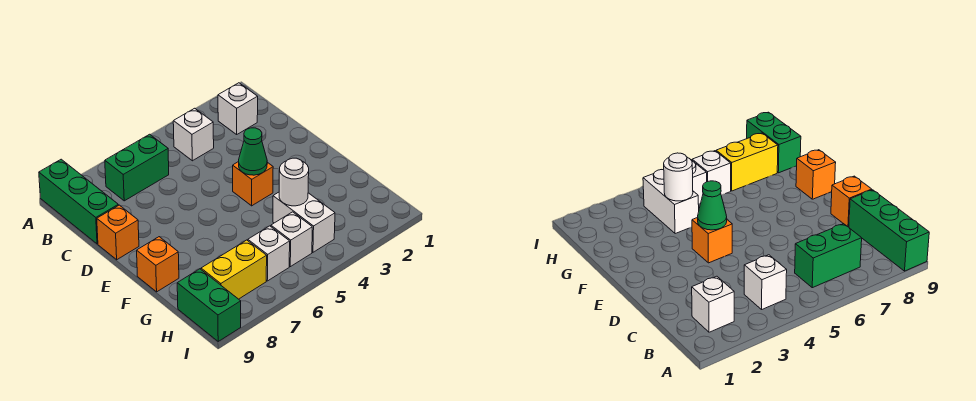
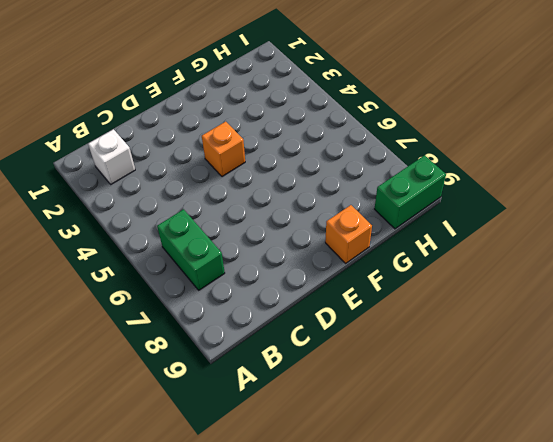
none -> green brick A9:C9 level 1
none -> white brick B4 level 1
none -> orange brick D9 level 1

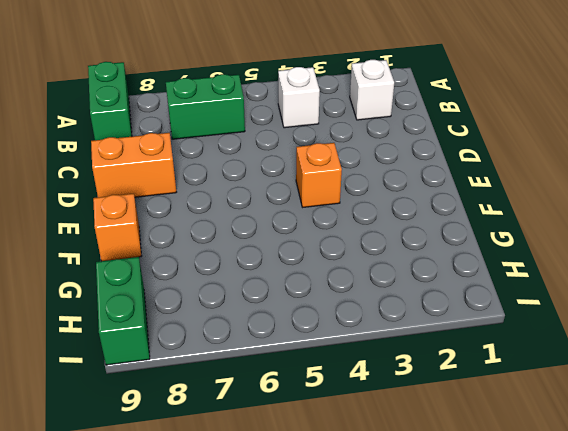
green brick A9:B9 level 1 -> green brick A9:C9 level 1
orange brick D8:D9 level 1 -> orange brick D9 level 1
none -> white brick G4:H4 level 1
none -> white brick H5 level 1
none -> white brick H6 level 1

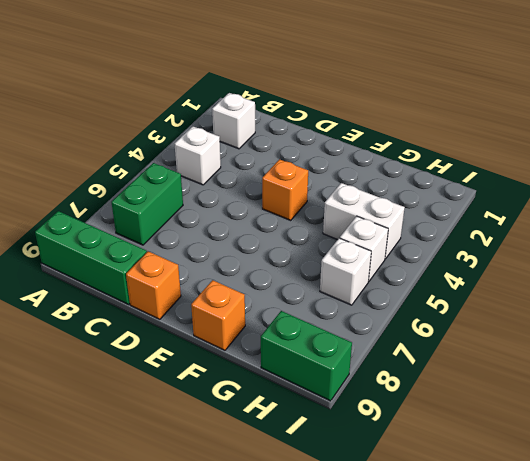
none -> yellow brick H7:H8 level 1
none -> green cone E4 level 2
none -> white round brick G4 level 2

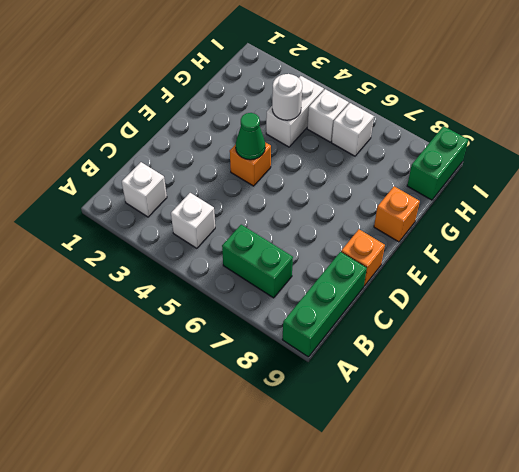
none -> yellow brick H7:H8 level 1

